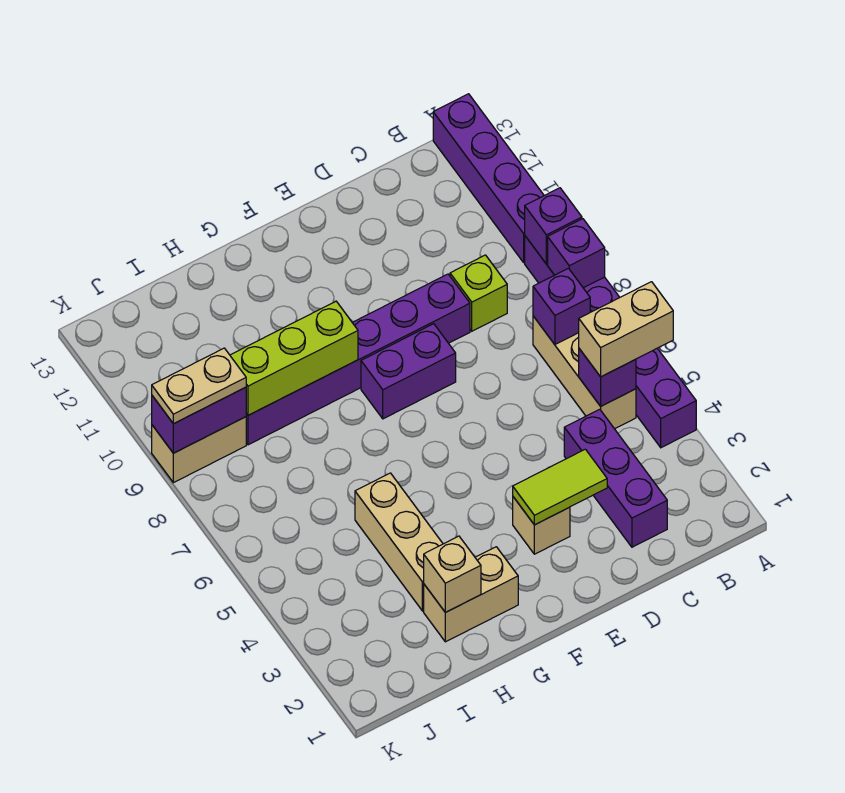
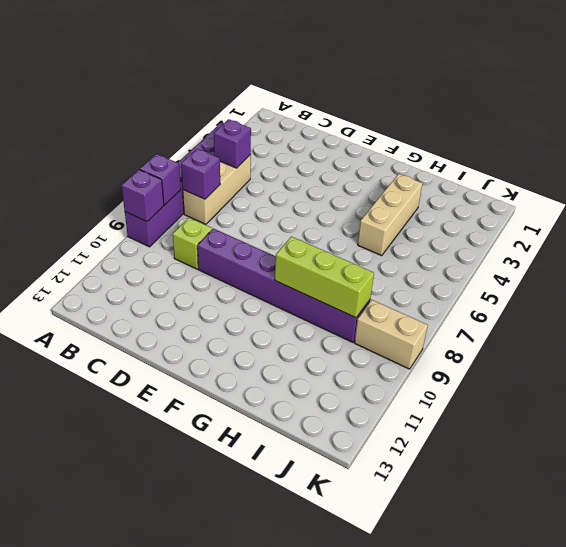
none -> purple brick A10:A13 level 1
none -> purple brick C2:C4 level 1
none -> tan brick E3 level 1

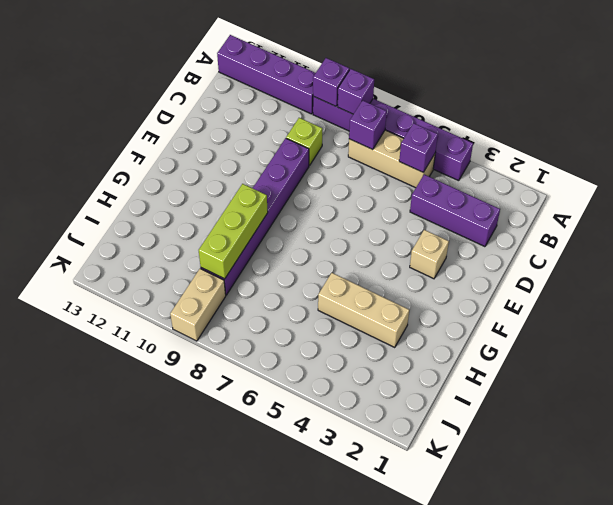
none -> purple brick E8:F8 level 1
none -> tan brick G2:H2 level 1
none -> lime tile D3:E3 level 2

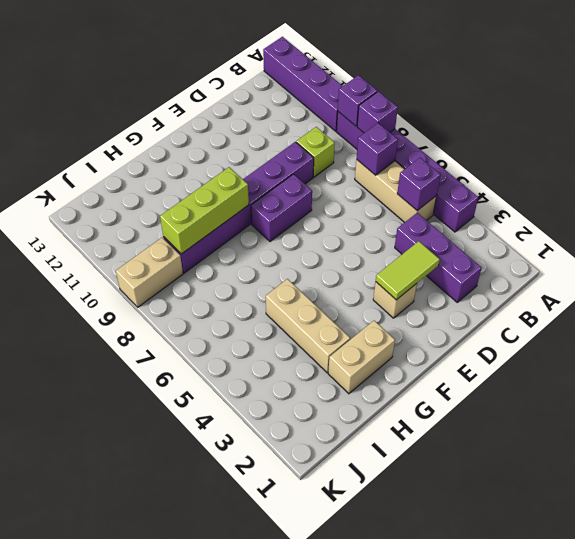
none -> tan brick H2 level 2
none -> purple brick J9:K9 level 2
none -> tan brick A5:B5 level 3

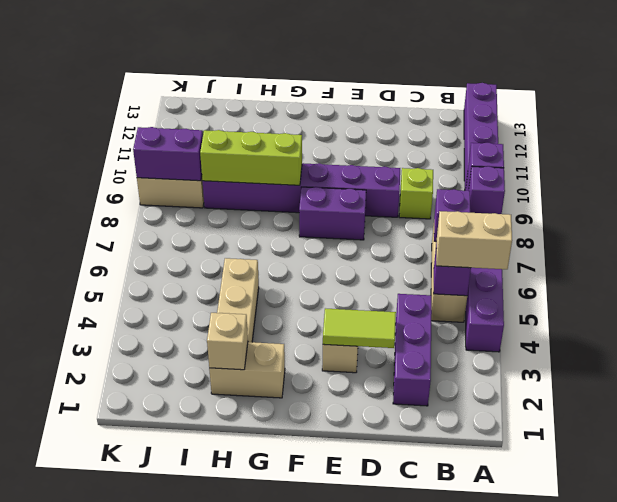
none -> tan plate J9:K9 level 3

